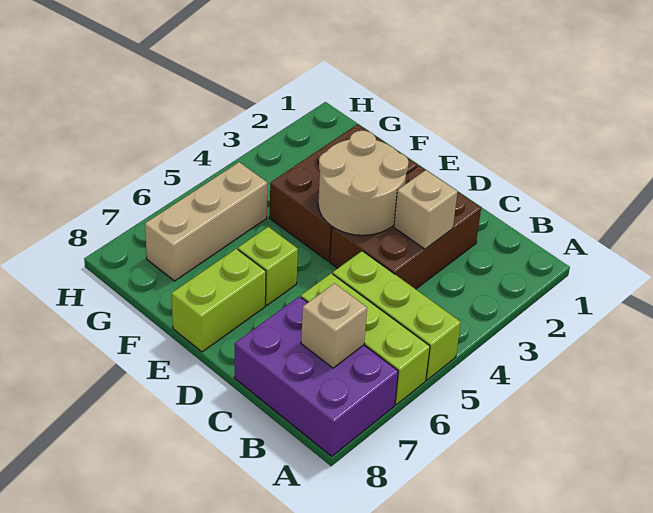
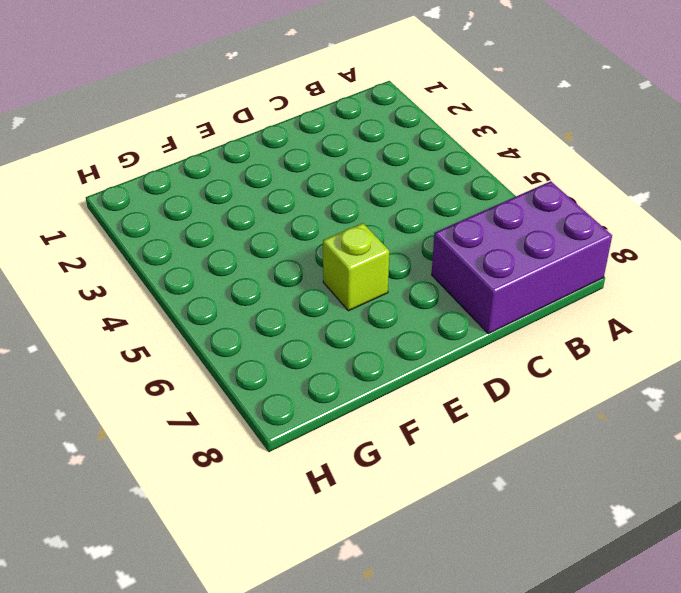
none -> lime brick A5:C5 level 1
none -> lime brick A6:C6 level 1

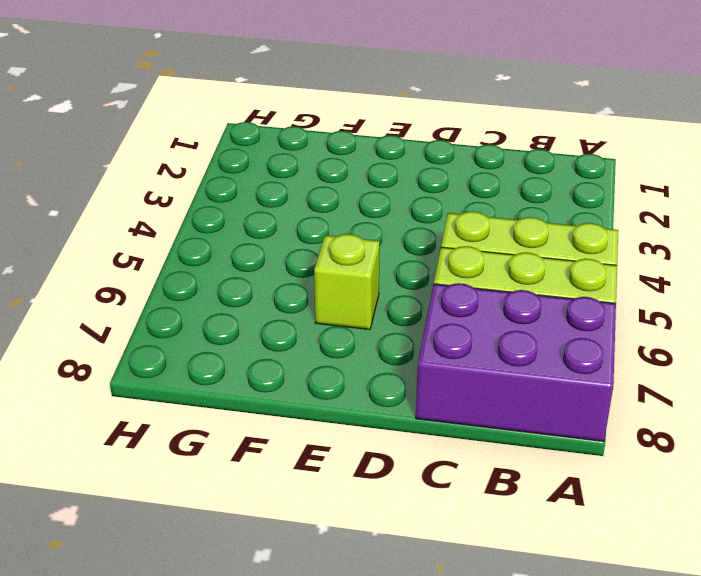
none -> brown brick C2:D4 level 1
none -> brown brick E2:F4 level 1

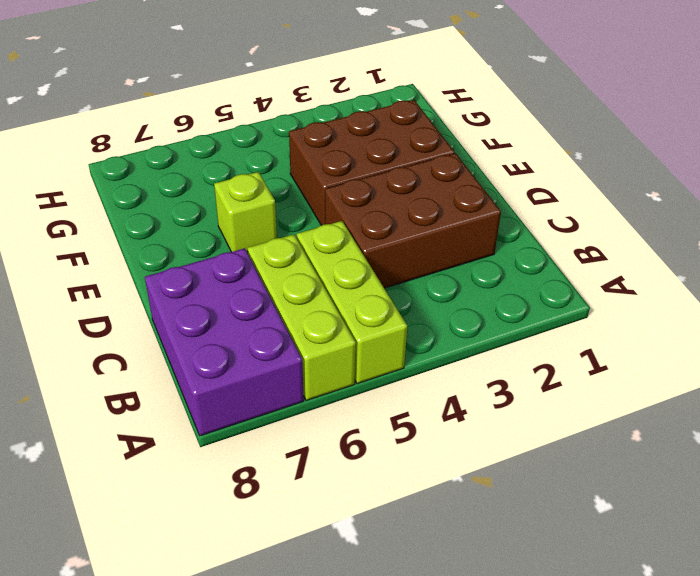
none -> lime brick E7:E8 level 1
none -> tan brick G5:G7 level 1

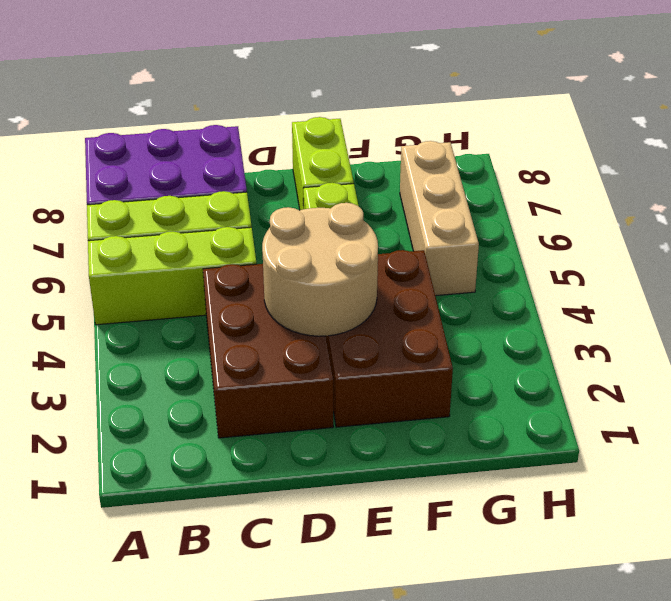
none -> tan brick B7 level 2
none -> tan brick C3 level 2

